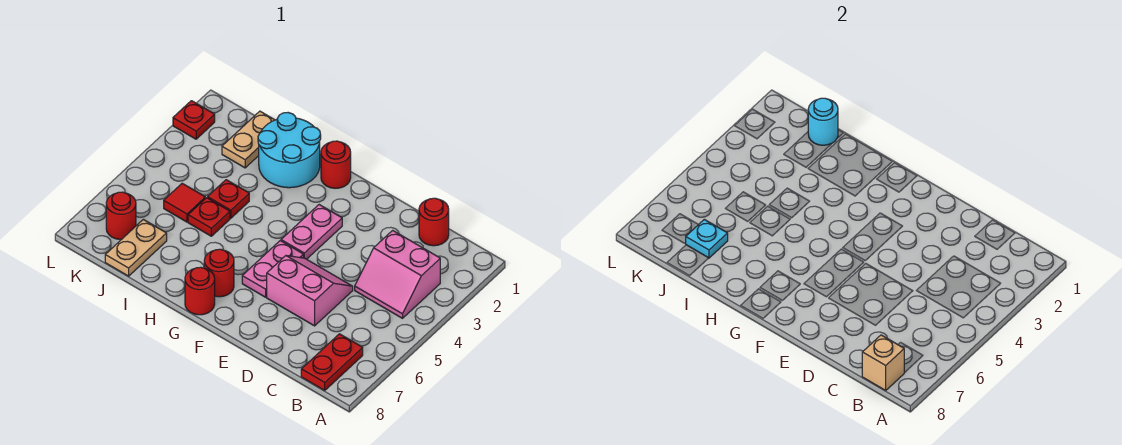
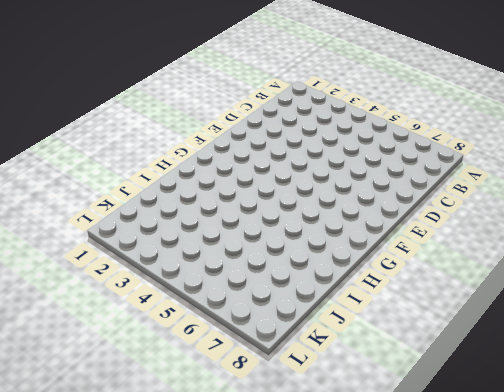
none -> pink slope B3:C4 level 1 top 3
none -> red plate B7:B8 level 1
none -> red round brick C1 level 1

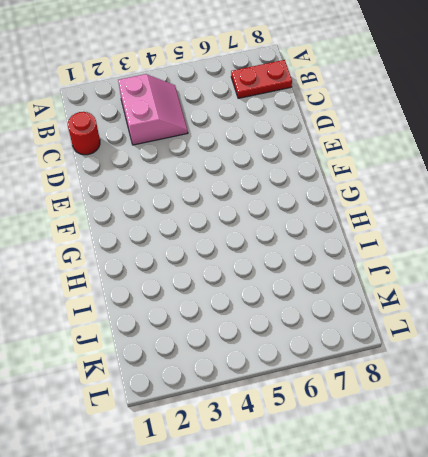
none -> pink slope D5:E6 level 1 top 6
none -> pink plate F3:F4 level 1
none -> pink plate F5:F6 level 1

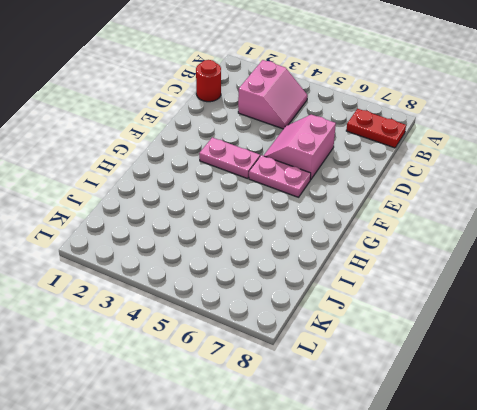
none -> red round brick G1 level 1
none -> red round brick G7 level 1
none -> red round brick G8 level 1

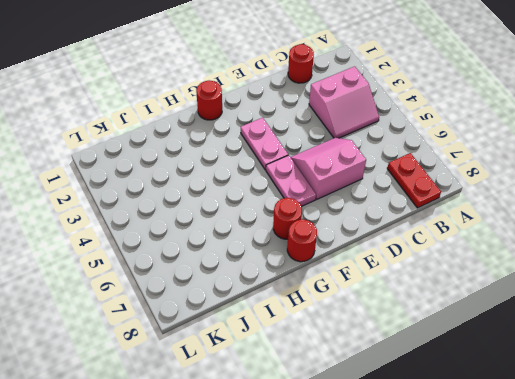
none -> cyan round brick H1:I2 level 1
none -> red plate I4 level 1
none -> red plate I5 level 1

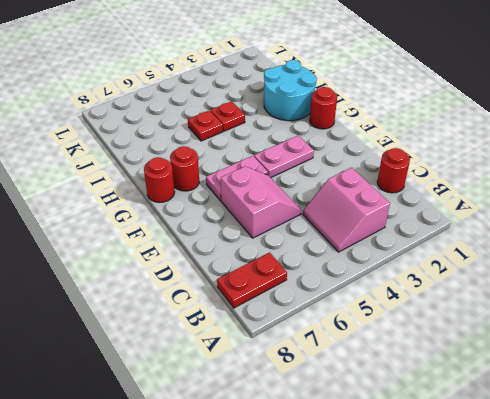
none -> tan plate J1:J2 level 1
none -> red tile J5 level 1
none -> tan plate J7:J8 level 1

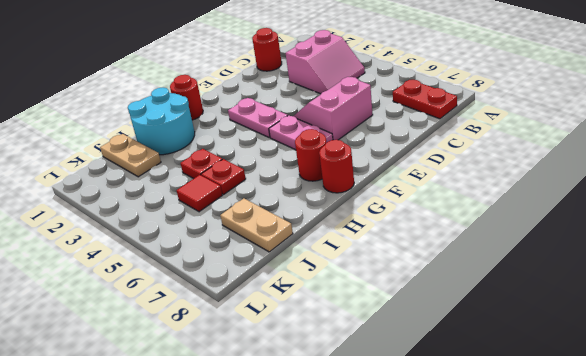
none -> red round brick K7 level 1
none -> red plate L2 level 1
none -> tan brick B8 level 2

